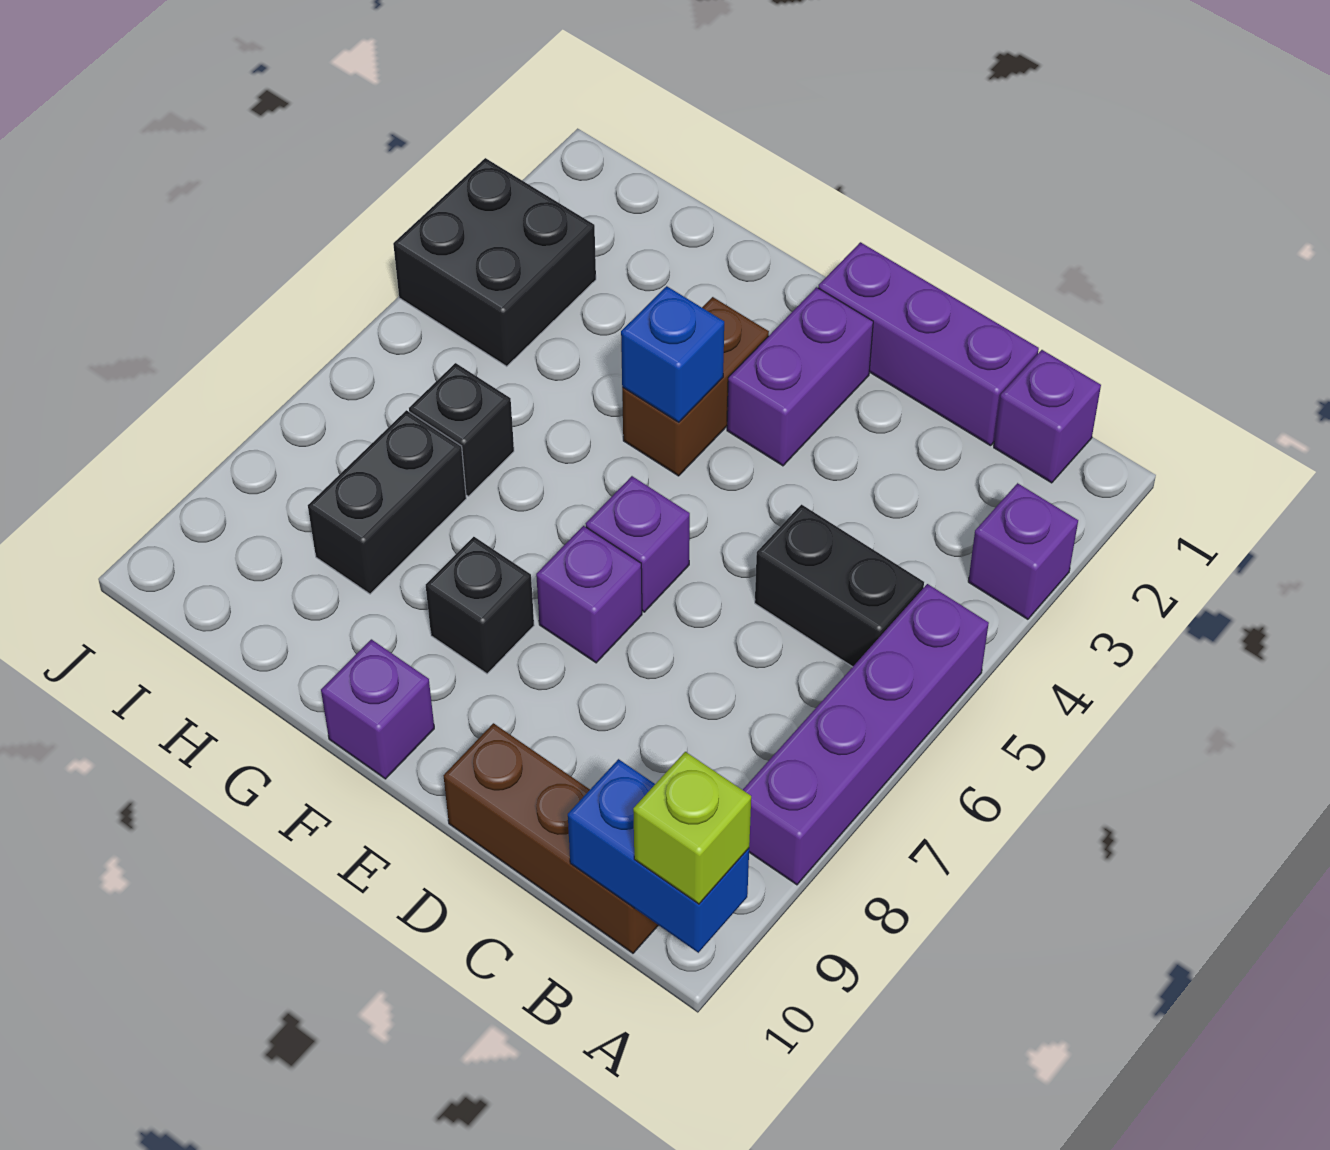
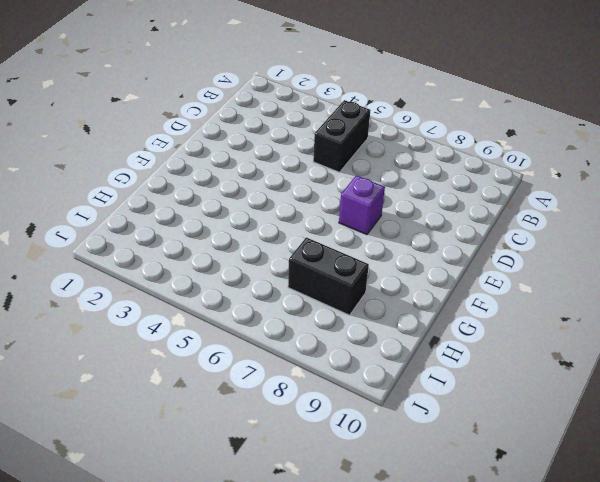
none -> purple brick A3 level 1
none -> purple brick A5:A8 level 1
none -> purple brick B1 level 1

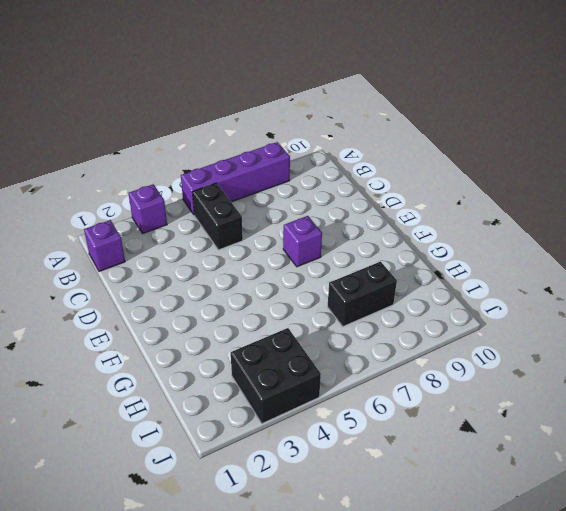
none -> brown brick B10:D10 level 1
none -> purple brick C1:E1 level 1
none -> purple brick E2:E3 level 1

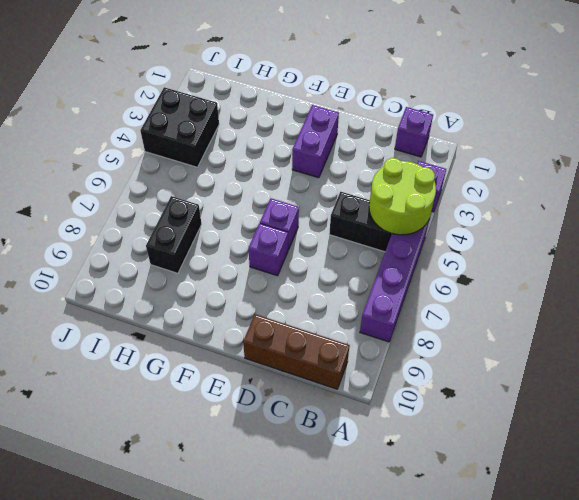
lime round brick A4:B5 level 2 -> none
none -> purple brick C1:E1 level 1
none -> brown brick F3:F4 level 1
none -> black brick F8 level 1

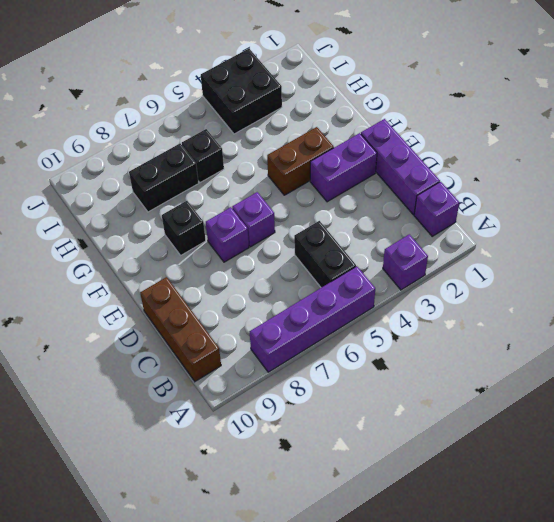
none -> purple brick F10 level 1
none -> blue brick A10:B10 level 2
none -> blue brick F4 level 2

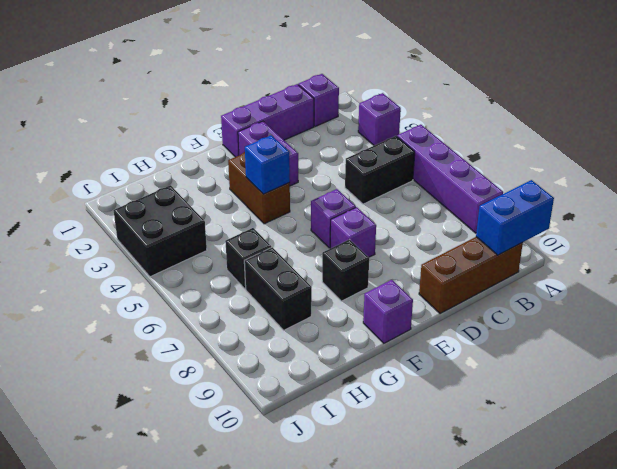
none -> lime brick A10 level 3

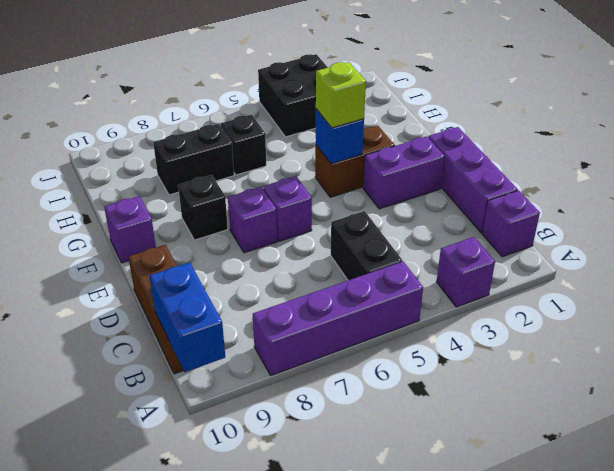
lime brick F4 level 3 -> lime brick A10 level 3

